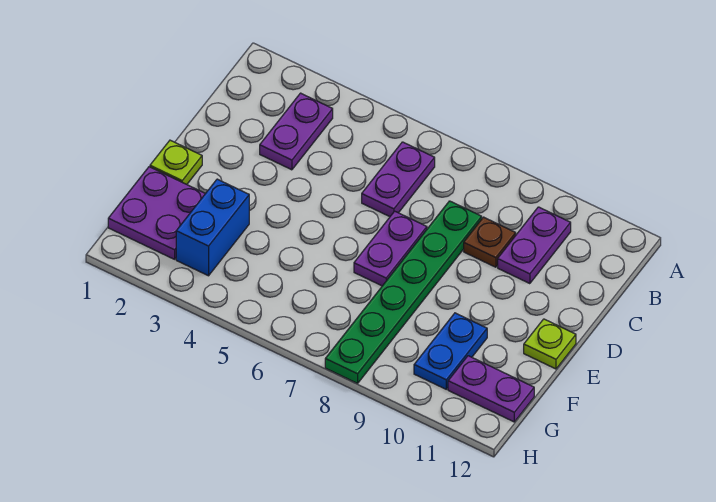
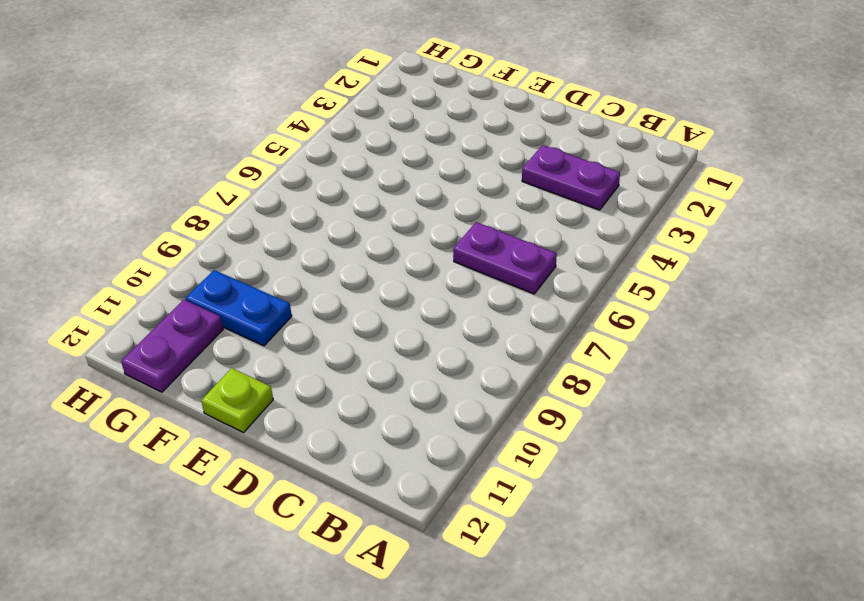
none -> purple plate B10:C10 level 1
none -> green plate C8:H8 level 1
none -> brown plate C9 level 1

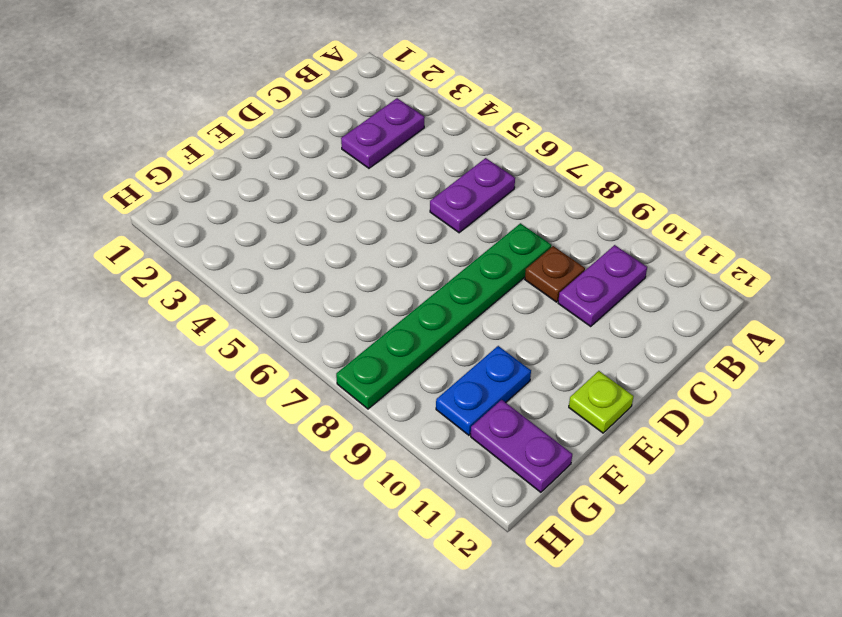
none -> purple plate D7:E7 level 1
none -> lime plate E1 level 1
none -> purple plate F1:G2 level 1

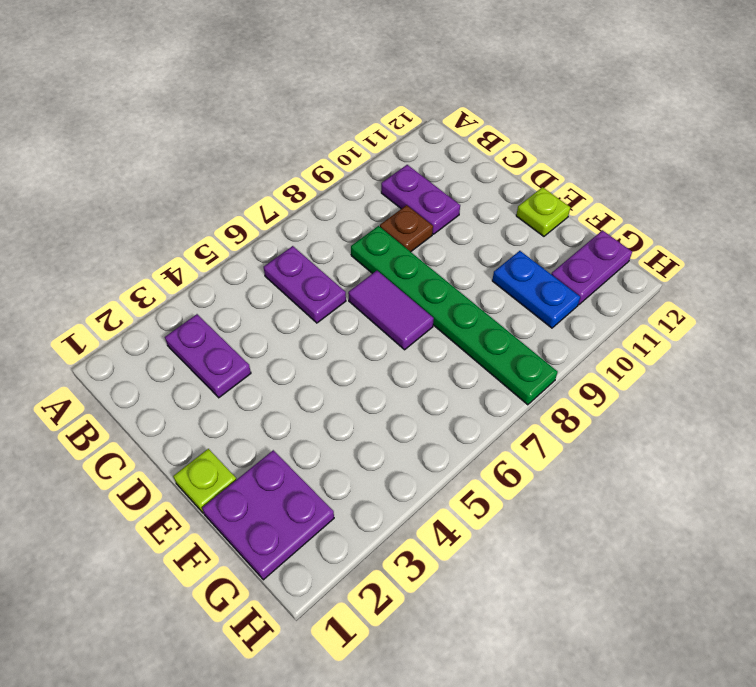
purple tile D7:E7 level 1 -> purple plate D7:E7 level 1
none -> blue brick F3:G3 level 1

